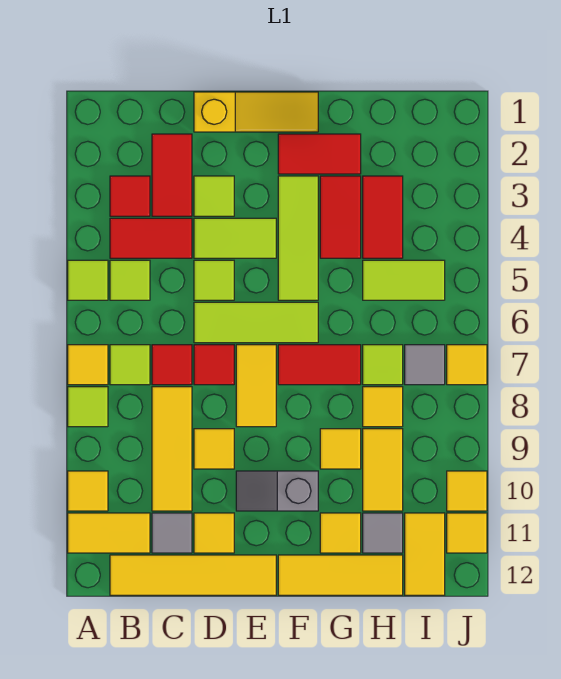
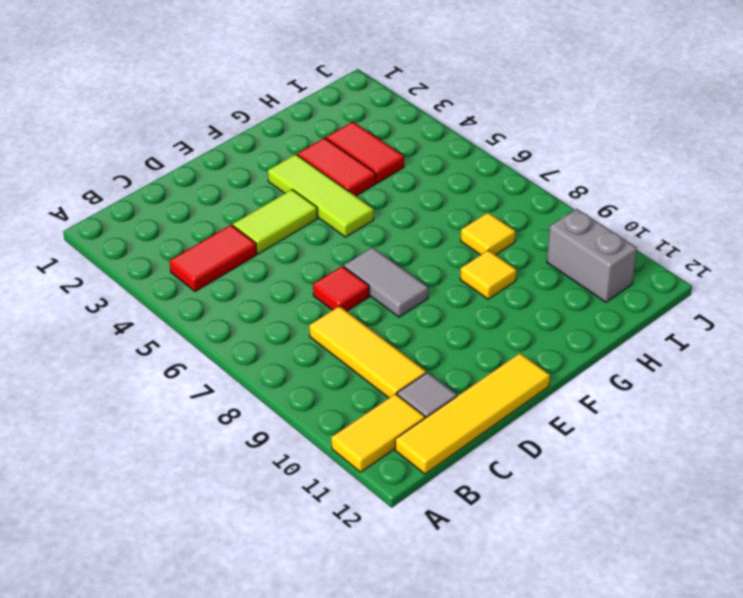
grey tile E7:E8 level 1 -> yellow tile E7:E8 level 1
grey brick I10:I11 level 1 -> yellow tile I11:I12 level 1
none -> lime tile A5 level 1
none -> yellow tile A7 level 1
none -> lime tile A8 level 1
none -> yellow tile A10 level 1

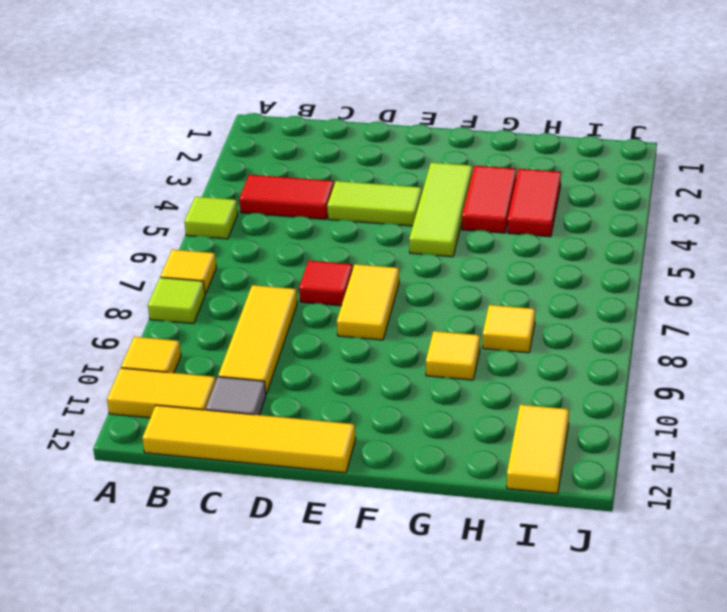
none -> red tile B3 level 1
none -> lime tile B5 level 1
none -> lime tile B7 level 1
none -> red tile C2:C3 level 1

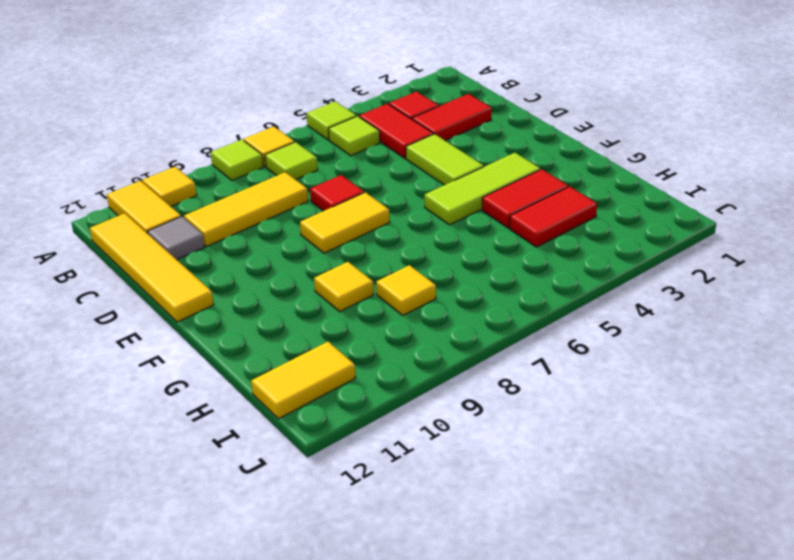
none -> red tile C7 level 1
none -> yellow slope D1:F1 level 1 top D
none -> lime tile D3 level 1
none -> lime tile D5 level 1

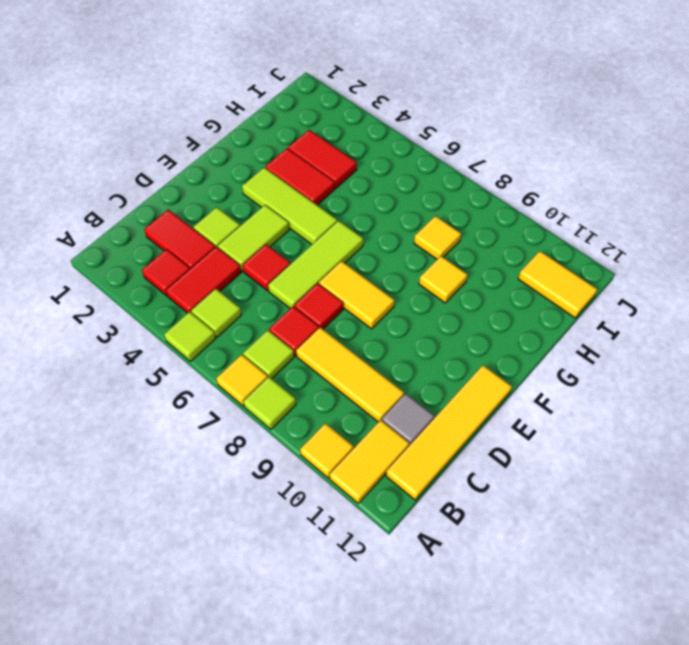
red tile D5 level 1 -> lime tile D5 level 1
none -> yellow slope D1:F1 level 1 top D
none -> yellow tile D9 level 1
none -> yellow tile D11 level 1
none -> grey slope E10:F10 level 1 top F

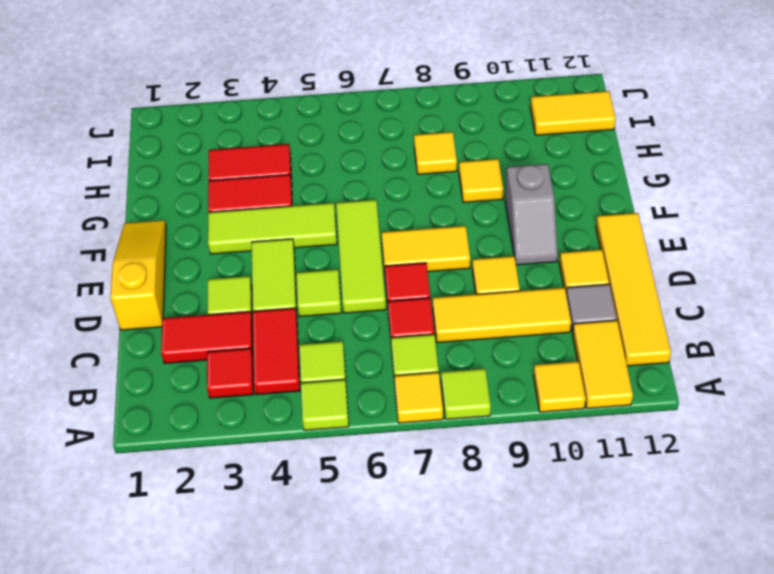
none -> red tile F2:G2 level 1
none -> red tile F7:G7 level 1
none -> yellow tile F12:H12 level 1
none -> yellow tile G11 level 1

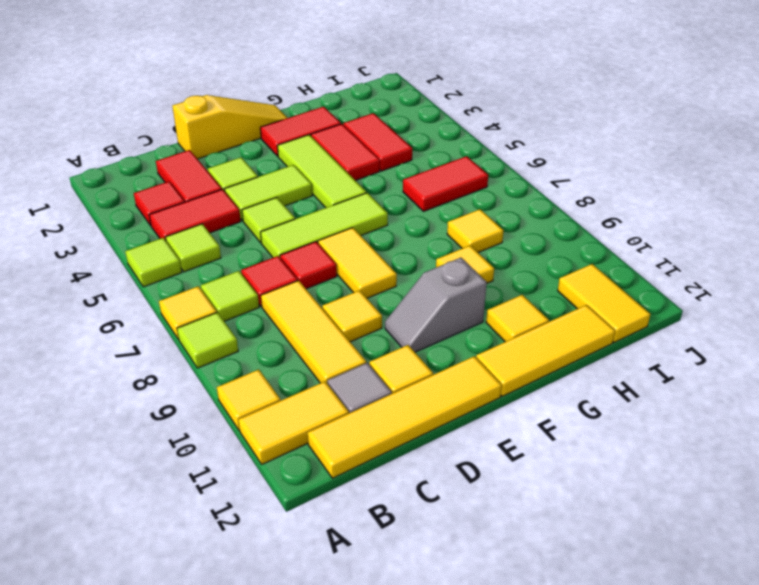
red tile H6:I6 level 1 -> red tile F7:G7 level 1
none -> lime tile H5:I5 level 1
none -> lime tile H7 level 1
none -> yellow tile H9:H10 level 1
none -> grey tile H11 level 1

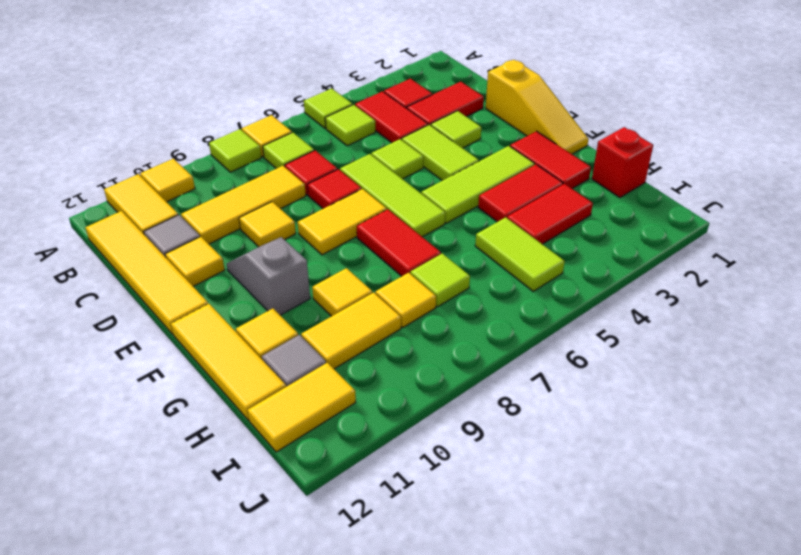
red brick H1 level 1 -> none
none -> grey tile I7 level 1
none -> yellow tile J7 level 1
none -> yellow tile J10 level 1
none -> yellow tile J11 level 1

